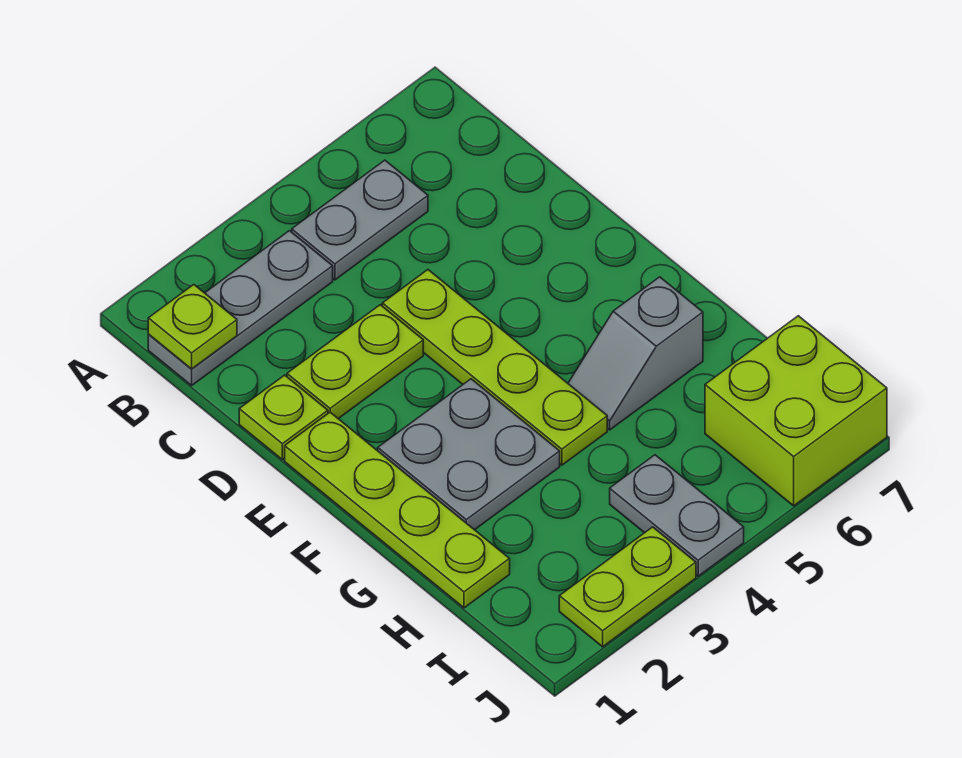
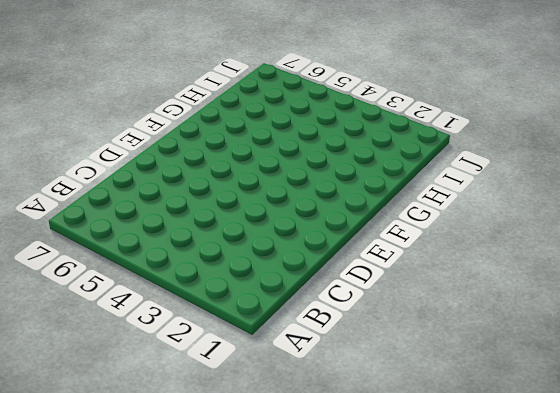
none -> grey plate B1:B3 level 1
none -> grey plate B4:B5 level 1
none -> lime plate D1 level 1

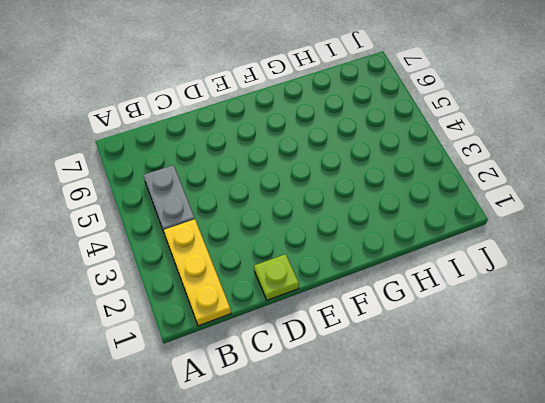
yellow plate B1:B3 level 1 -> grey plate B1:B3 level 1
none -> lime plate D2:D3 level 1
none -> lime plate D4:G4 level 1
none -> lime plate E1:H1 level 1

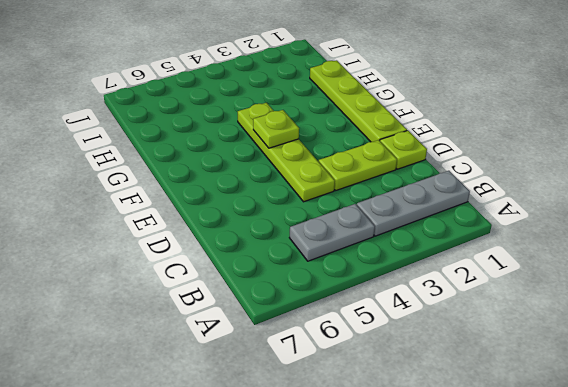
lime plate F4 level 2 -> lime plate B1 level 2
none -> grey plate F2:G3 level 1
none -> grey slope G5:G6 level 1 top 6
none -> grey plate I4:J4 level 1

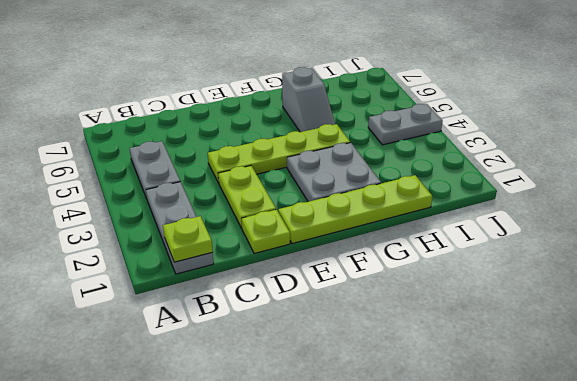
none -> lime brick I6:J7 level 1
none -> lime plate J2:J3 level 1

